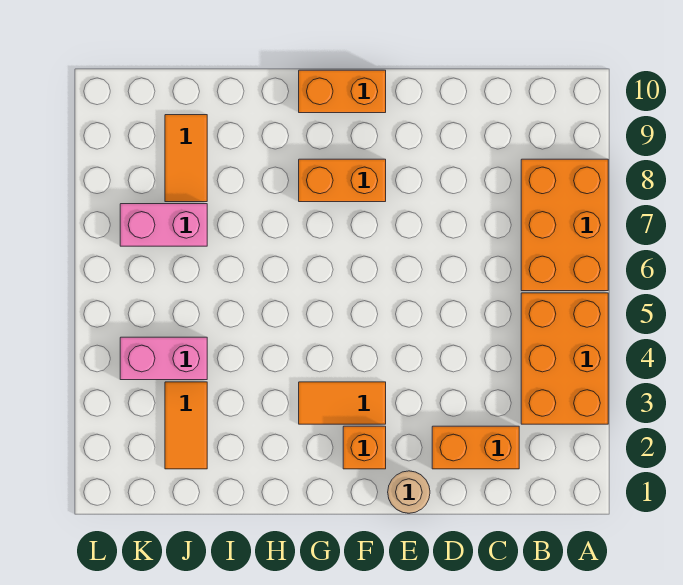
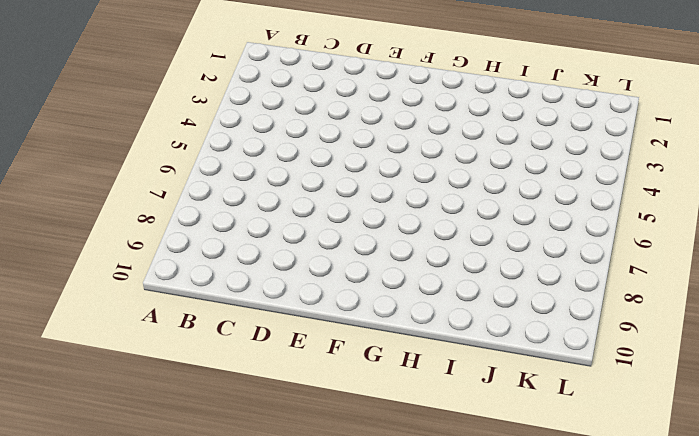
none -> orange brick A3:B5 level 1
none -> orange brick A6:B8 level 1
none -> orange brick C2:D2 level 1

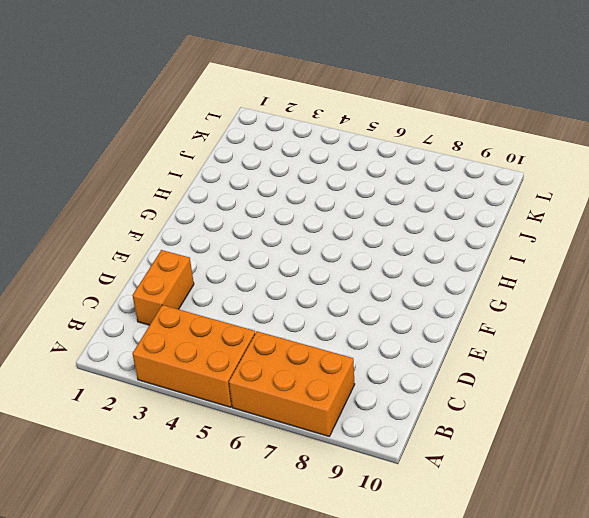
none -> tan round brick E1 level 1
none -> orange brick F2 level 1
none -> orange tile F3:G3 level 1

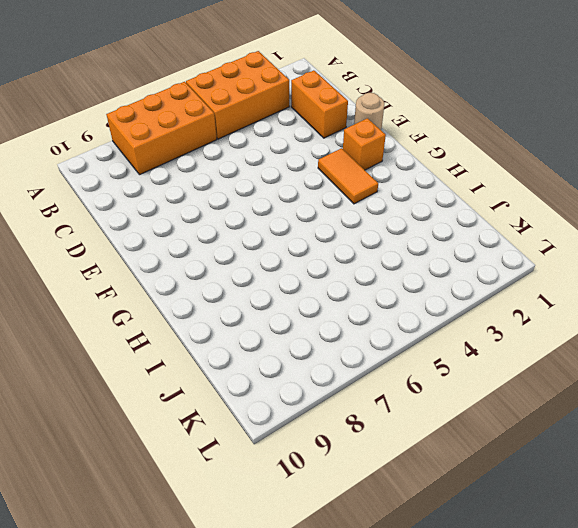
none -> orange brick F8:G8 level 1
none -> orange brick F10:G10 level 1
none -> orange tile J2:J3 level 1

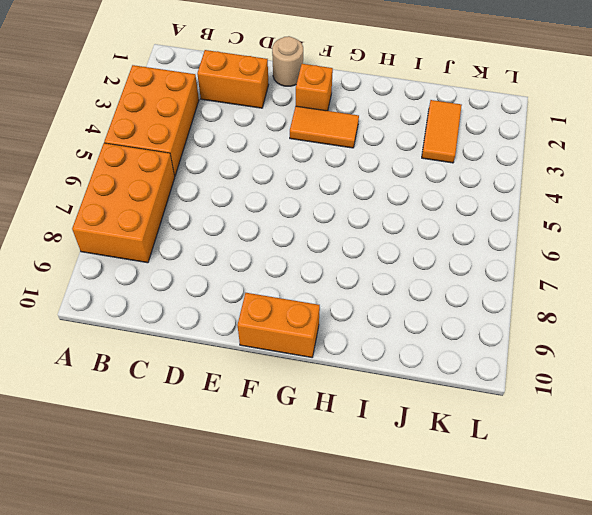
none -> orange brick F8:G8 level 1
none -> pink brick J4:K4 level 1
none -> pink brick J7:K7 level 1

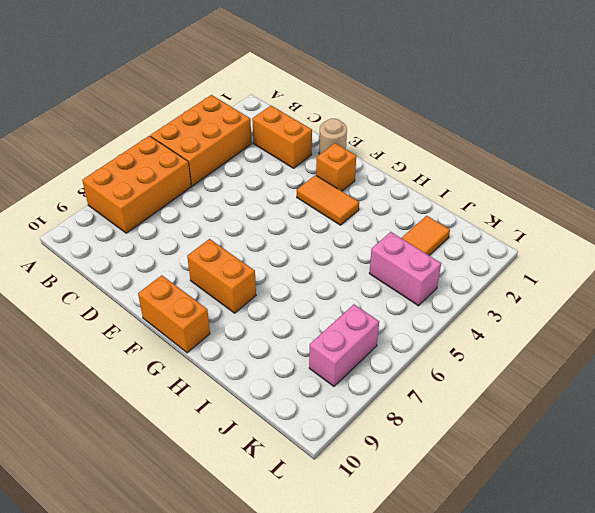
pink brick K7:K8 level 1 -> pink brick J7:K7 level 1
none -> orange tile J8:J9 level 1

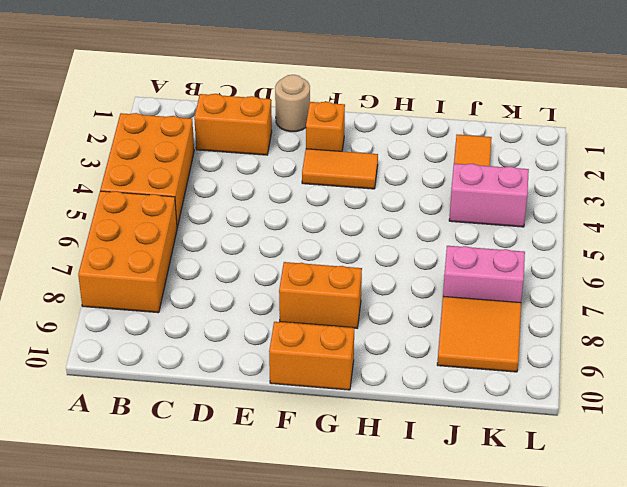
orange tile J8:K9 level 1 -> orange tile J8:J9 level 1

